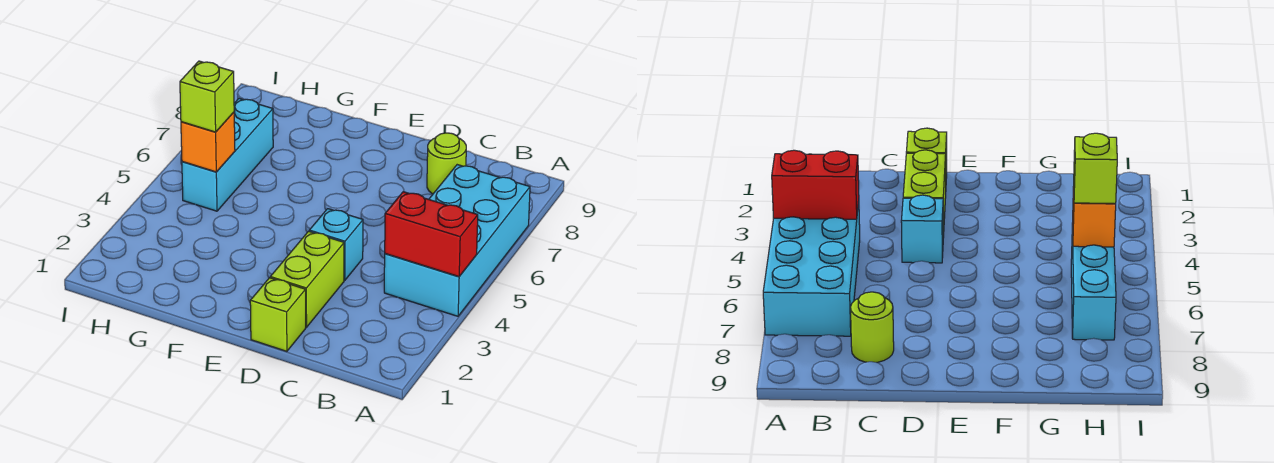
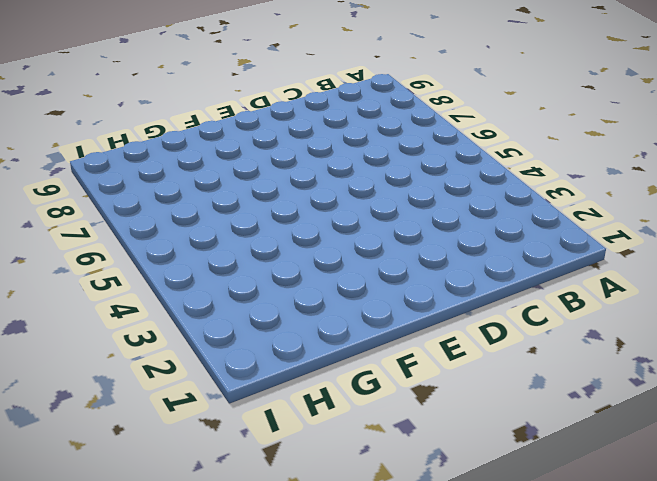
none -> cyan brick A4:B7 level 1
none -> lime round brick C8 level 1

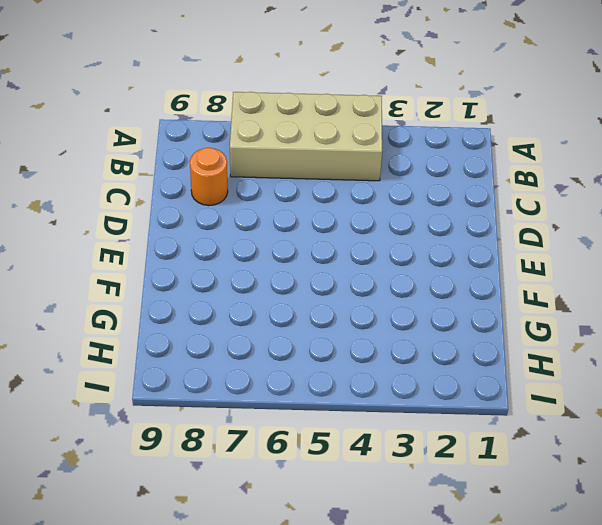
tan brick A4:B7 level 1 -> cyan brick A4:B7 level 1
orange round brick C8 level 1 -> lime round brick C8 level 1
none -> lime brick D1 level 1
none -> lime brick D2:D3 level 1

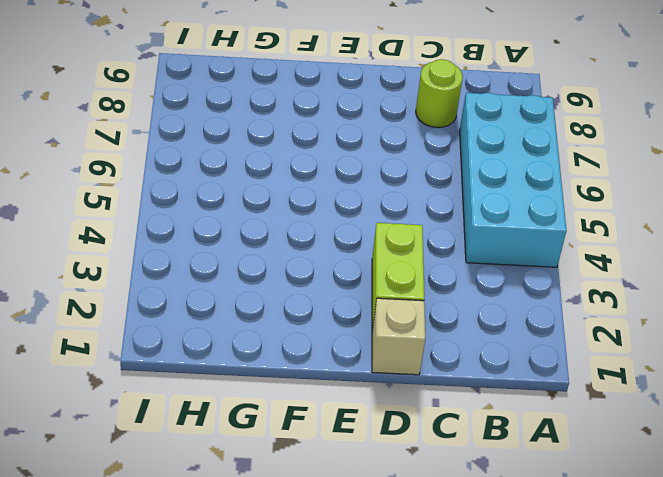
tan brick D1 level 1 -> lime brick D1 level 1
none -> cyan brick D4 level 1
none -> cyan brick H5:H7 level 1

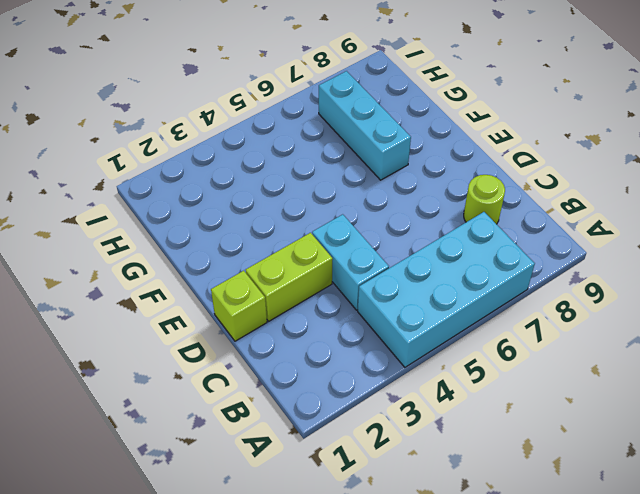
cyan brick C4:D4 level 1 -> cyan brick D4 level 1
cyan brick F7:H7 level 1 -> cyan brick H5:H7 level 1
none -> red brick A4:B4 level 2
none -> orange brick H5 level 2

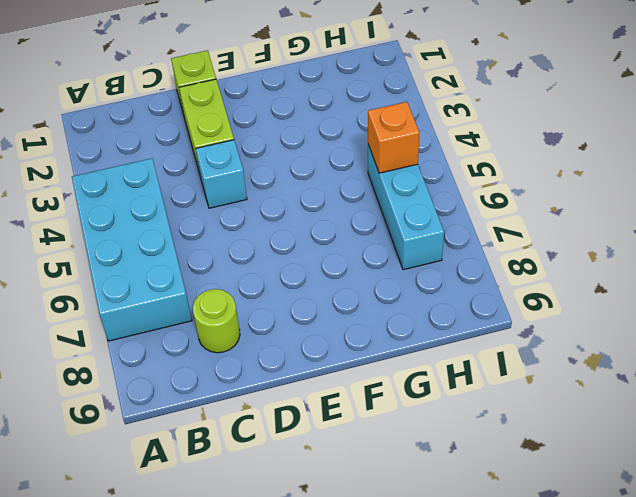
none -> red brick A4:B4 level 2
none -> lime brick H5 level 3

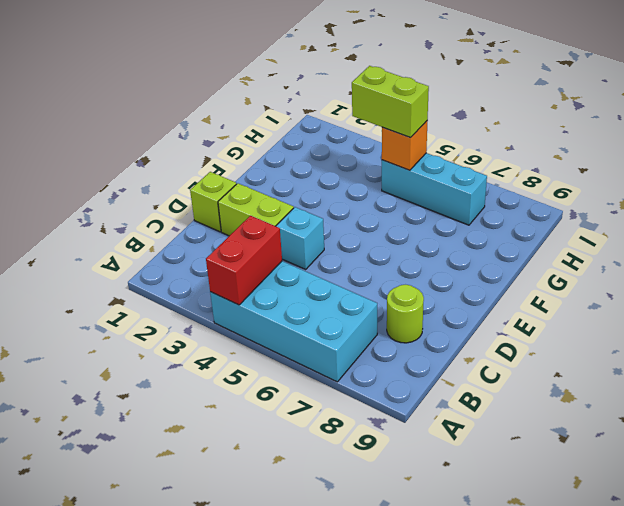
lime brick H4:H5 level 3 -> lime brick H5 level 3

